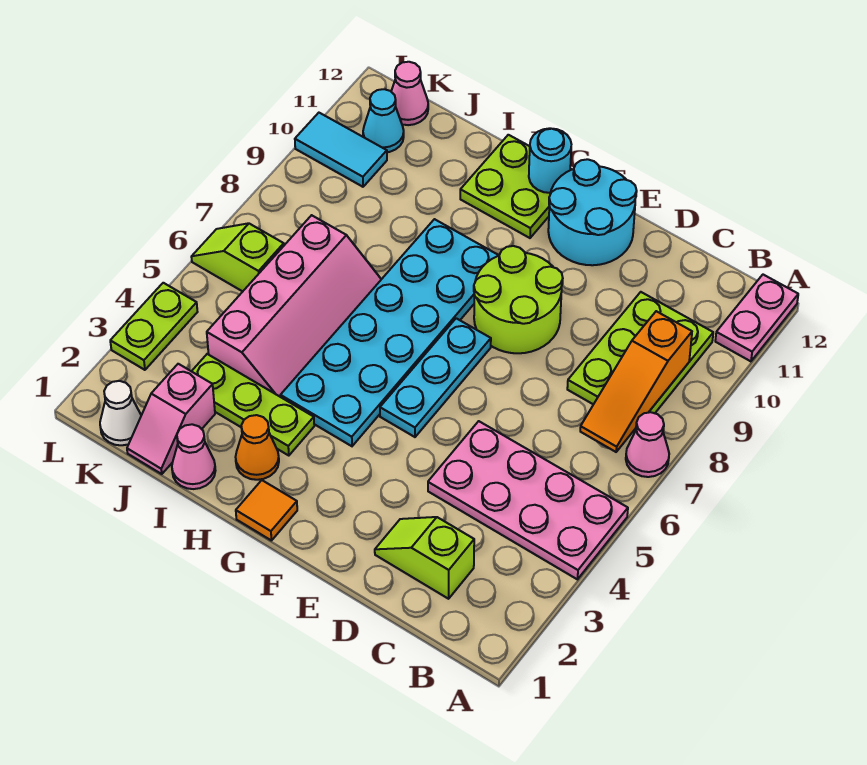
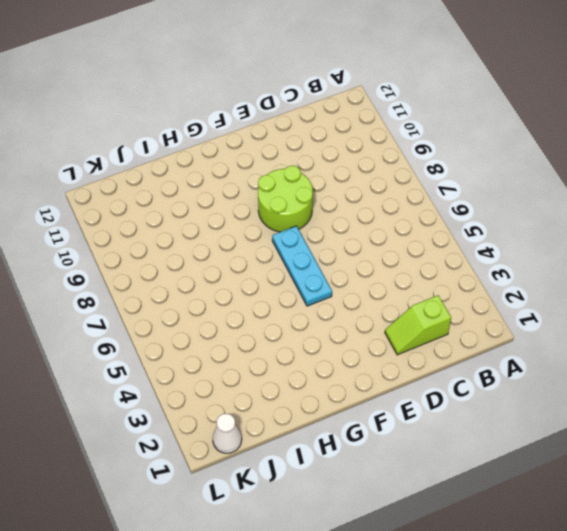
none -> pink plate A4:D5 level 1
none -> pink cone A7 level 1
none -> pink plate A11:A12 level 1

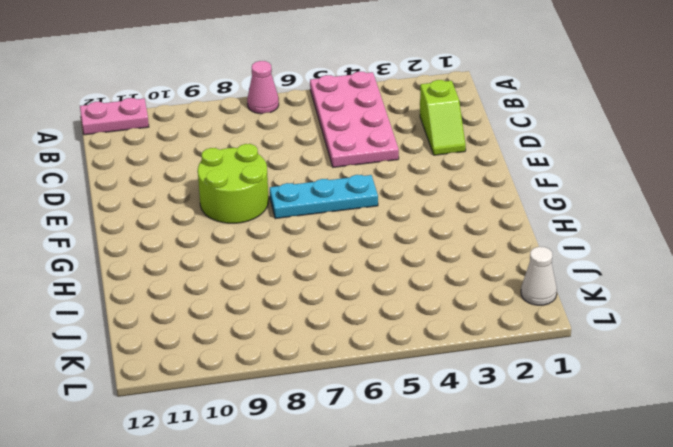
none -> lime plate B8:C10 level 1
none -> cyan round brick E11:F12 level 1
none -> orange tile G1 level 1

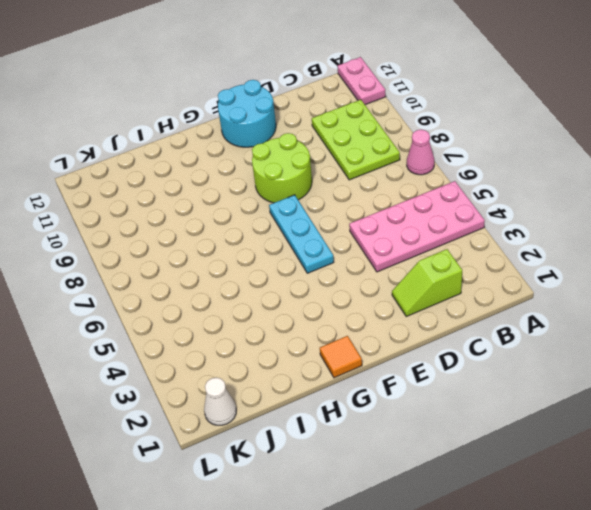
none -> cyan plate G4:H9 level 1
none -> lime plate G11:H12 level 1
none -> orange cone H2 level 1

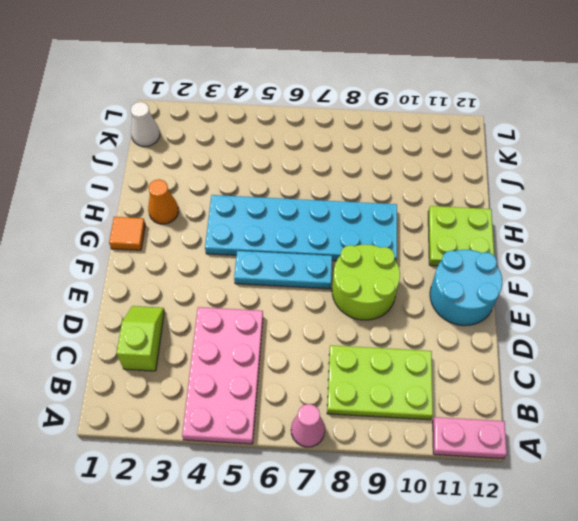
none -> lime plate H3:J3 level 1
none -> pink cone I1 level 1
none -> pink slope I4:J7 level 1 top J

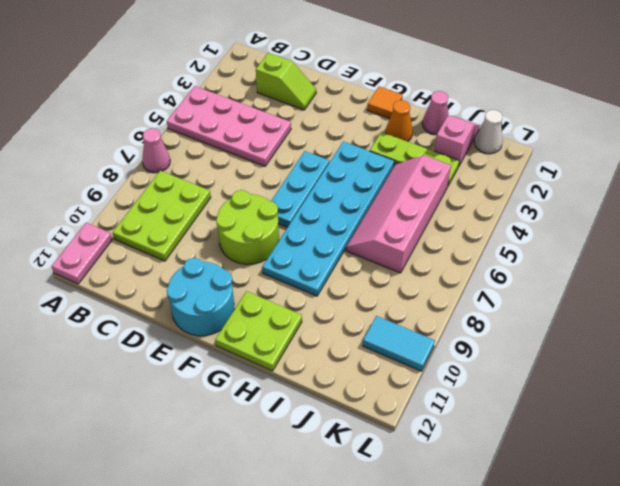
none -> lime slope K6:L6 level 1 top K
none -> cyan cone K11 level 1
none -> pink cone K12 level 1

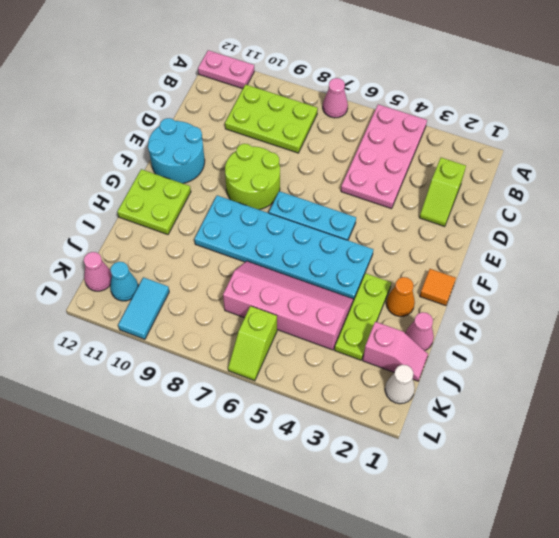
none -> lime plate L3:L4 level 1
none -> orange slope B7:B9 level 2 top 9
none -> cyan round brick G12 level 2

